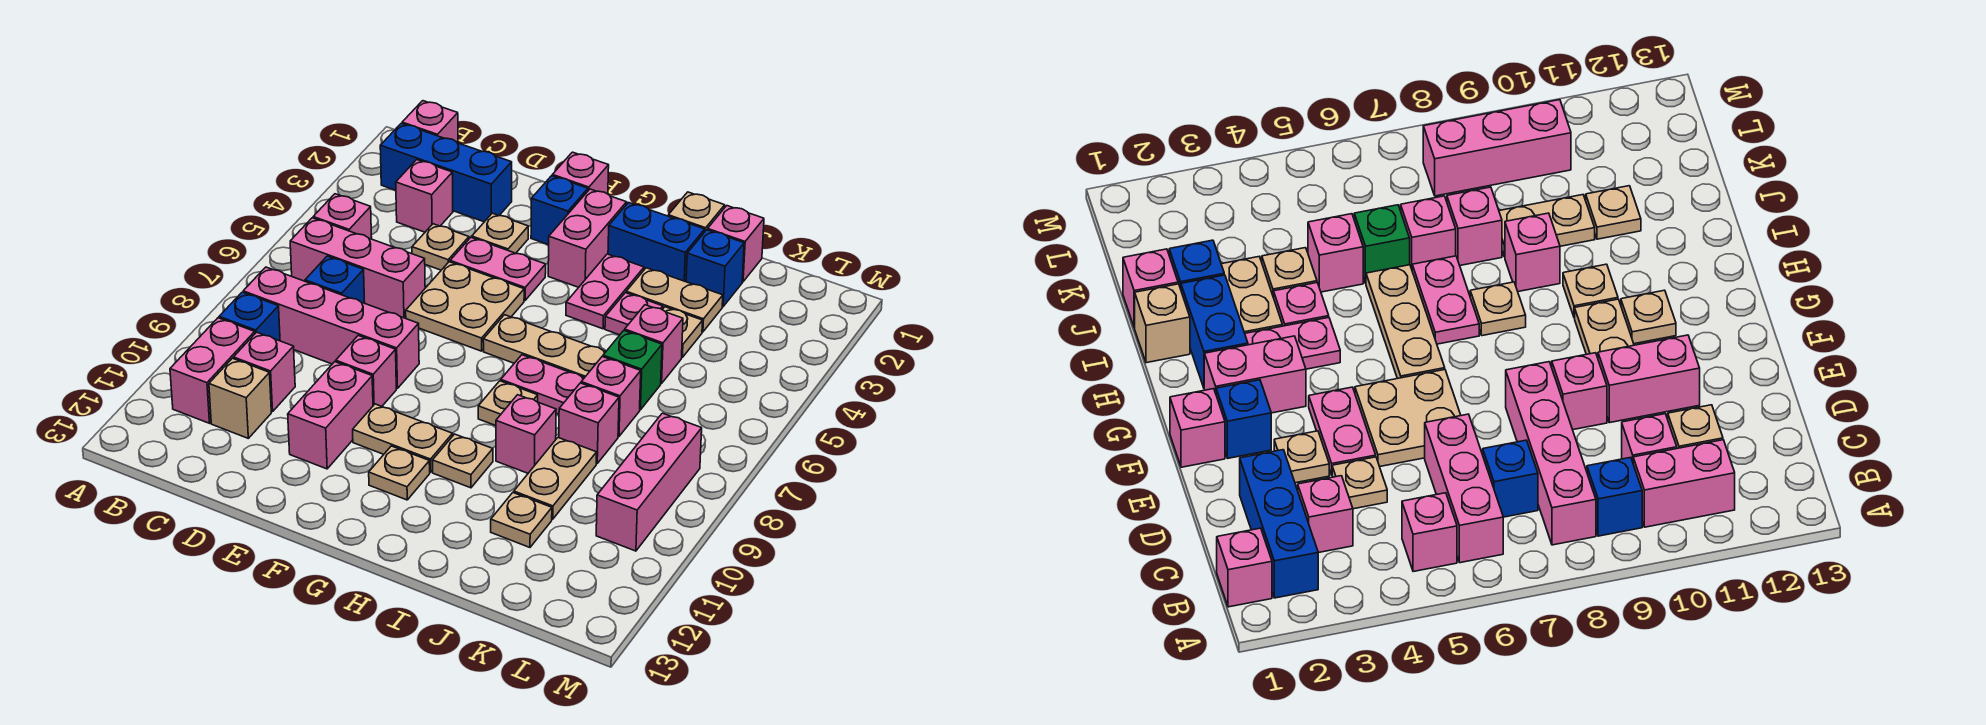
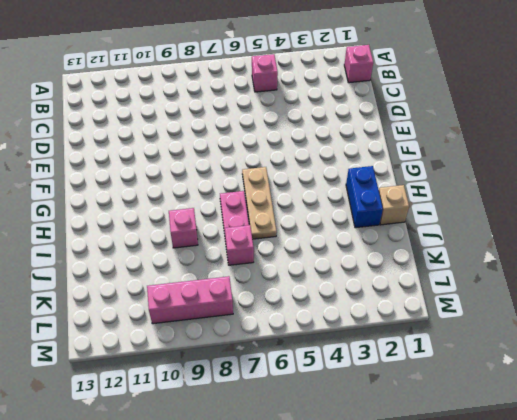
none -> blue brick B2:D2 level 1
none -> pink brick B6:D6 level 1
none -> pink brick B8:E8 level 1
none -> blue brick B9 level 1

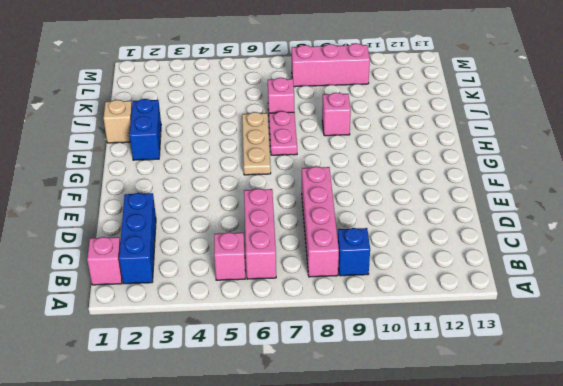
none -> pink brick B10:B11 level 1
none -> pink brick C3 level 1
none -> blue brick C7 level 1
none -> pink brick C10 level 1

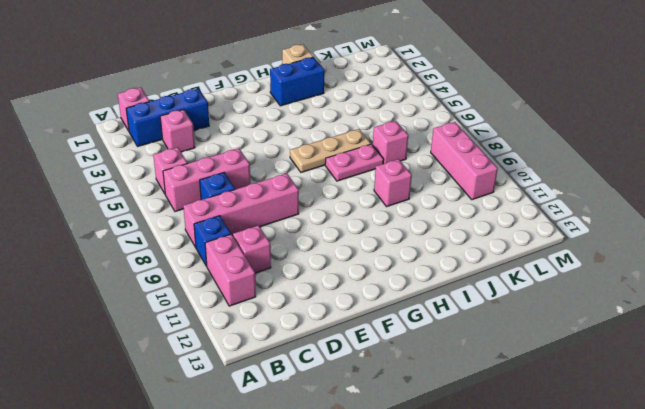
none -> tan brick C11 level 1
none -> tan plate D4 level 1
none -> tan plate E3 level 1
none -> pink plate E4:F4 level 1

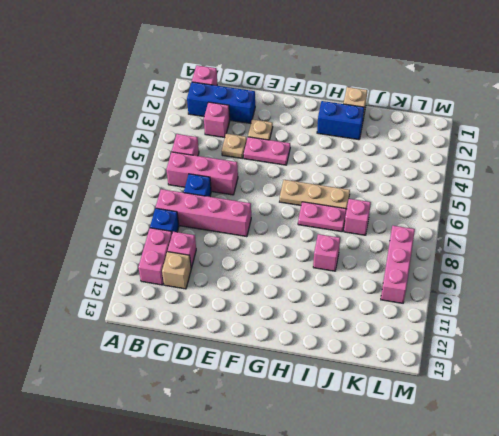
none -> tan plate E5:F6 level 1
none -> pink brick E9 level 1
none -> pink brick E10:E11 level 1
none -> pink brick F1 level 1

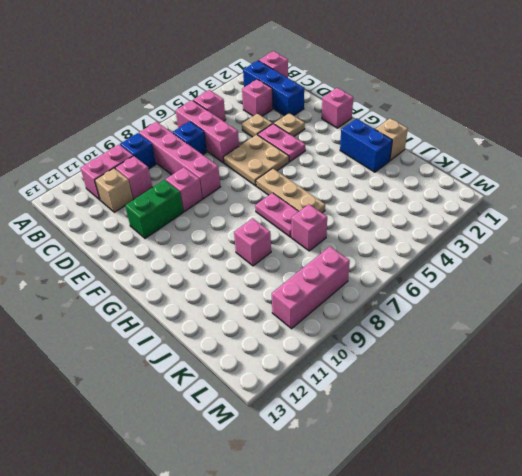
green brick E10:E11 level 1 -> pink brick E10:E11 level 1
none -> blue brick F2 level 1
none -> tan plate F10:G10 level 1
none -> pink brick G2:G3 level 1
none -> tan plate G11 level 1

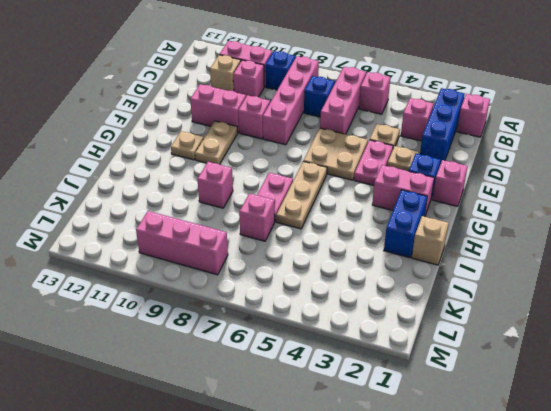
none -> pink plate H3:H4 level 1
none -> tan plate H8 level 1
none -> tan plate H10 level 1
none -> tan plate I3:J3 level 1

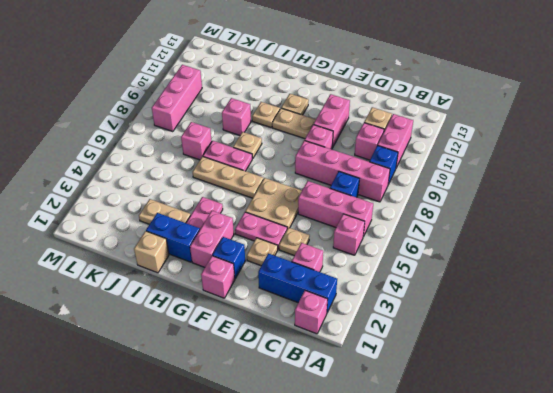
none -> pink plate I4 level 1
none -> pink brick J1 level 1
none -> blue brick J2 level 1
none -> tan plate J4 level 1

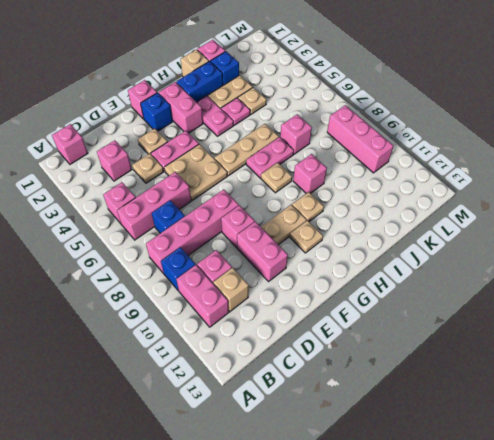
none -> blue brick B2:D2 level 1
none -> pink brick J5 level 1
none -> green brick J6 level 1
none -> pink brick J8 level 1

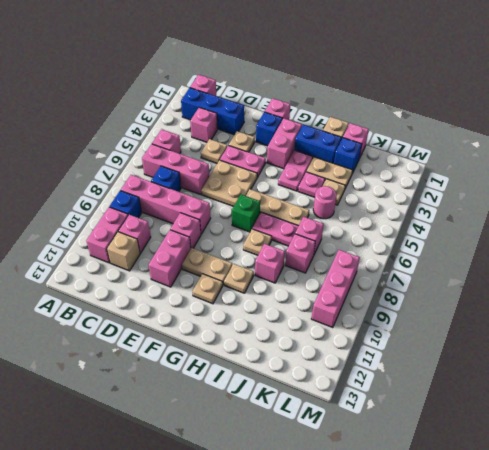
green brick G7 level 1 -> green brick J6 level 1
pink round brick J5 level 1 -> pink brick J5 level 1
none -> tan plate J9:J10 level 1
none -> tan plate J11 level 1

